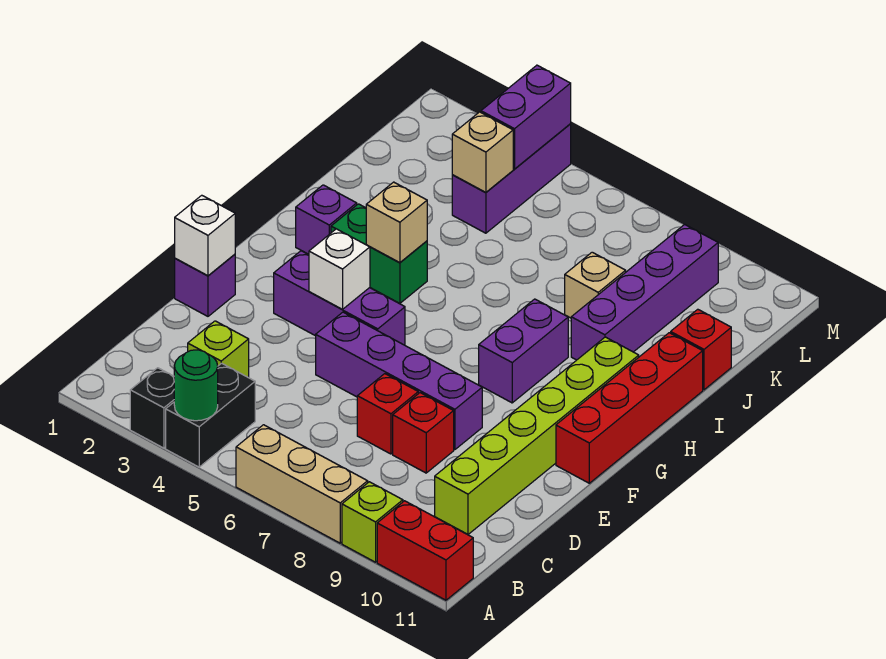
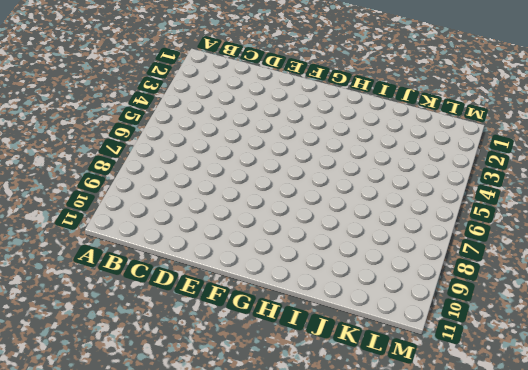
none -> black brick A3 level 1
none -> black brick A4:B4 level 1
none -> tan brick A6:A8 level 1

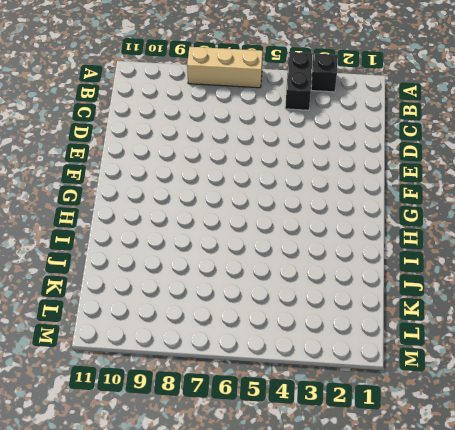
none -> lime brick A9 level 1
none -> red brick A10:A11 level 1
none -> lime brick C3 level 1

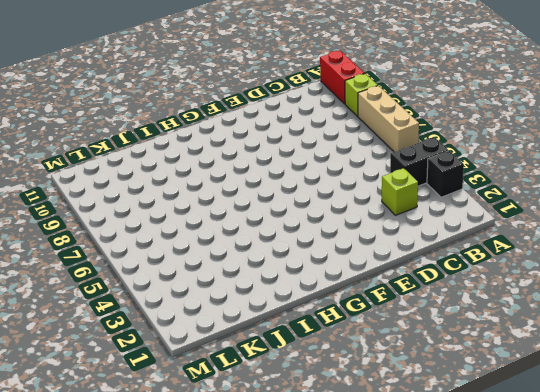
none -> lime brick C10:H10 level 1
none -> red brick D7 level 1
none -> red brick D8 level 1

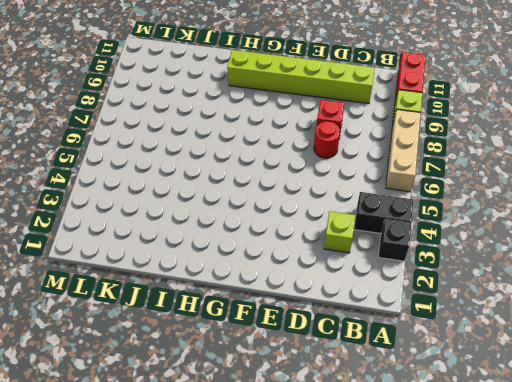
red round brick D7 level 1 -> red brick D7 level 1
none -> purple brick E1 level 1
none -> purple brick E5:E8 level 1
none -> purple brick F3:F5 level 1

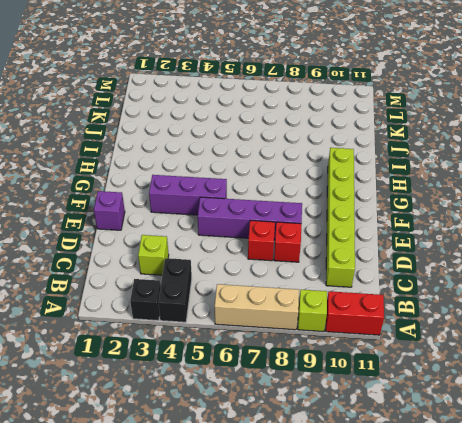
none -> red brick F11:I11 level 1
none -> purple brick G8:H8 level 1
none -> purple brick H2 level 1

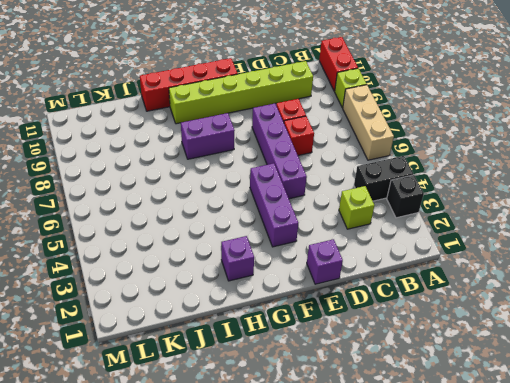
none -> green brick H3:H4 level 1
none -> purple brick I9:L9 level 1
none -> tan brick J8 level 1

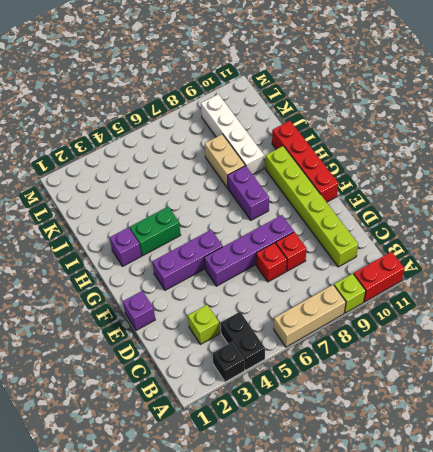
tan brick I8:J8 level 1 -> tan brick J8 level 1
white brick I9:L9 level 1 -> purple brick I9:L9 level 1
none -> red brick J11 level 1
none -> purple brick K4:M4 level 1
none -> green round brick A4 level 2

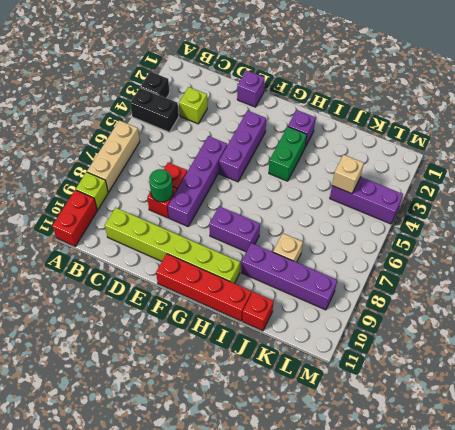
green round brick D8 level 2 -> green round brick A4 level 2
none -> white brick E1 level 2
none -> white brick F4 level 2
none -> tan brick H4 level 2

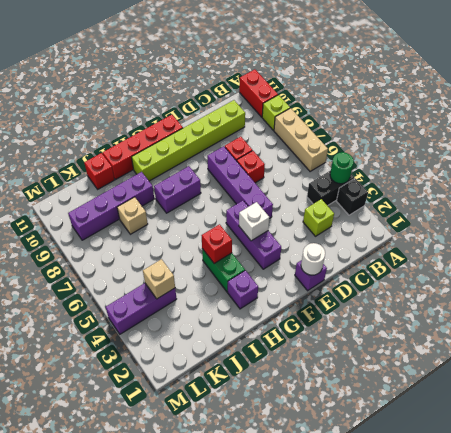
white round brick E1 level 2 -> white brick E1 level 2
red brick H4 level 2 -> tan brick H4 level 2
none -> purple brick L4:M4 level 2

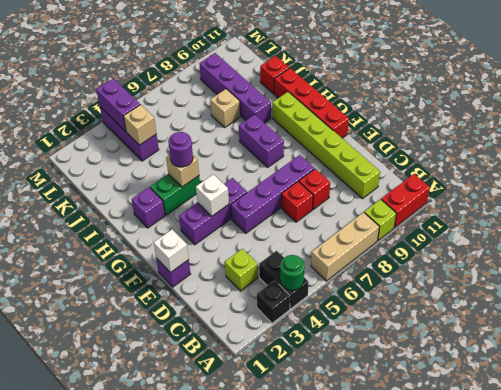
purple round brick H4 level 3 -> none

